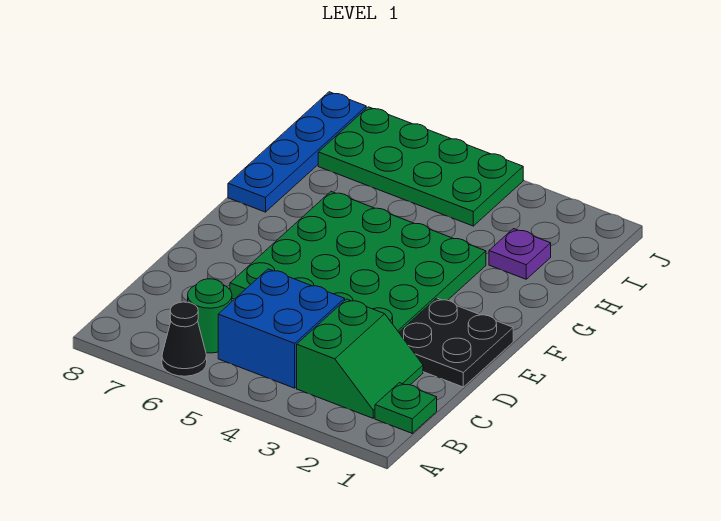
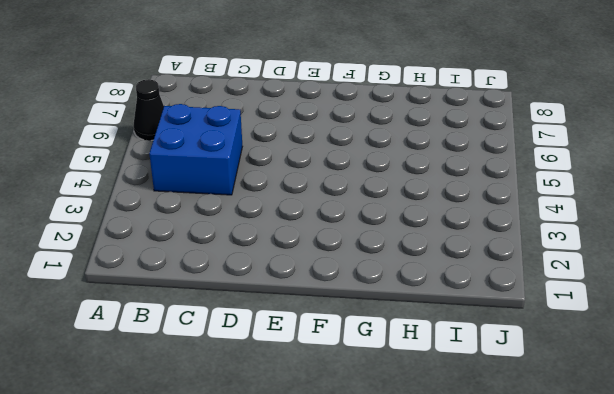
none -> green plate B1 level 1
none -> green slope B2:C3 level 1 top 3

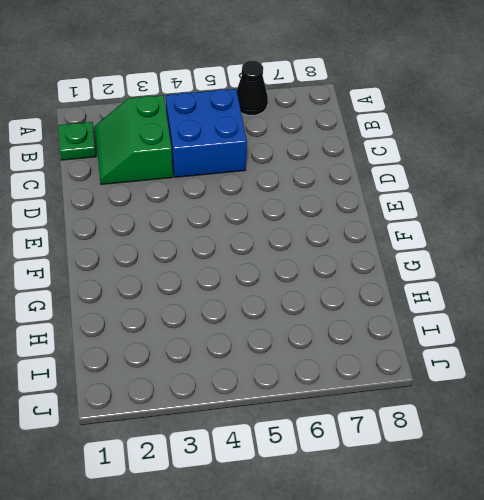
none -> green round brick B6 level 1
none -> black plate D1:E2 level 1

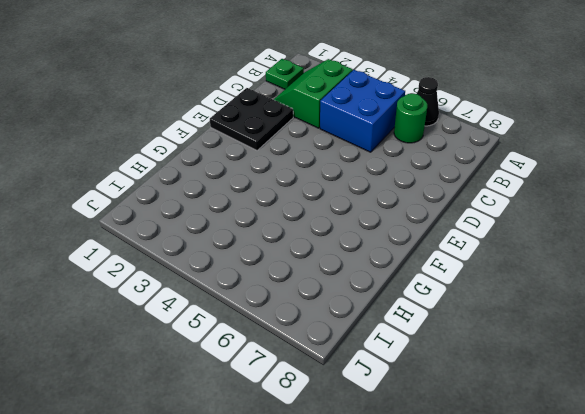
none -> green plate D3:G6 level 1
none -> blue plate G8:J8 level 1

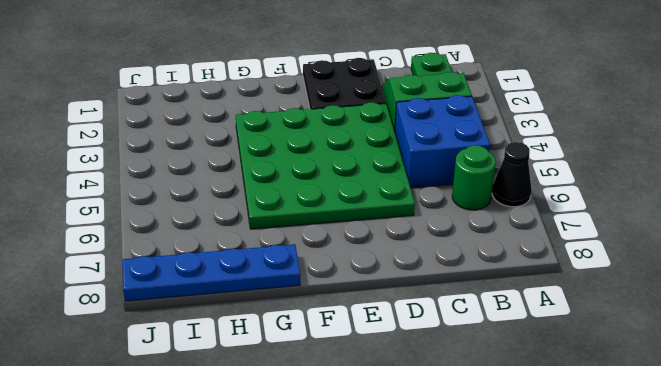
none -> purple plate H2 level 1
none -> green plate I4:J7 level 1

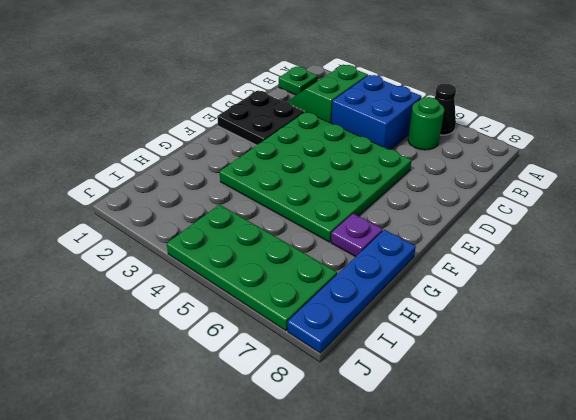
purple plate G7 level 1 -> purple plate H2 level 1

